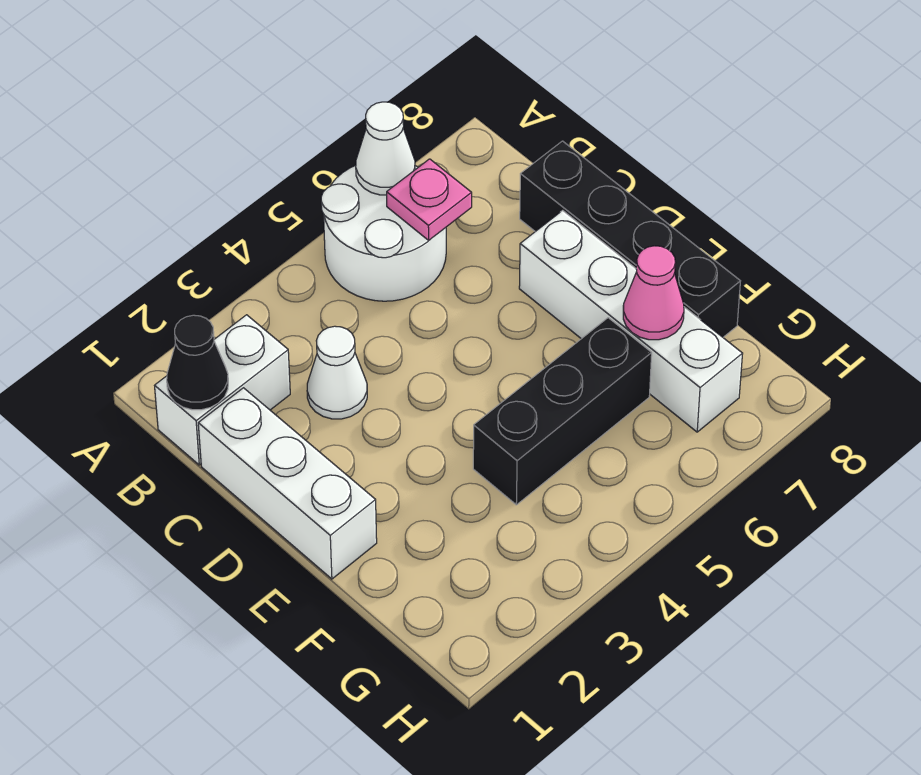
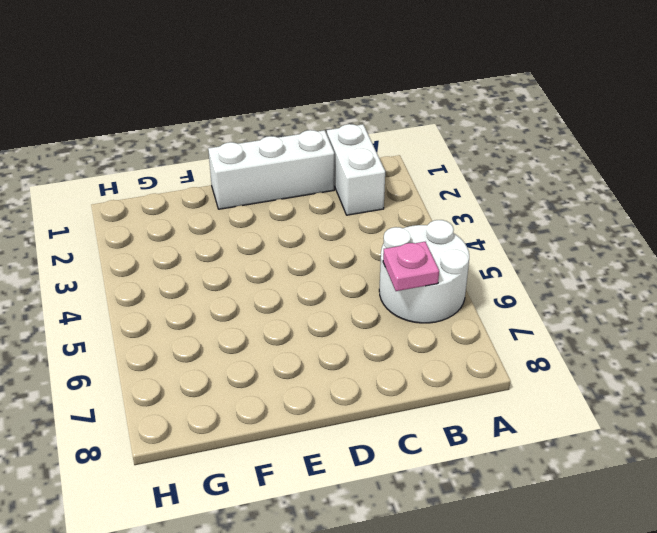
none -> white cone C3 level 1
none -> black brick C8:F8 level 1

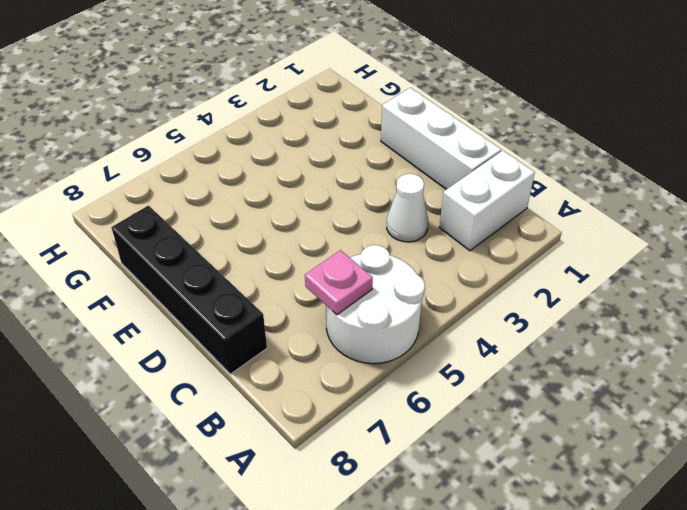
none -> white brick D7:G7 level 1
none -> black brick F4:F6 level 1

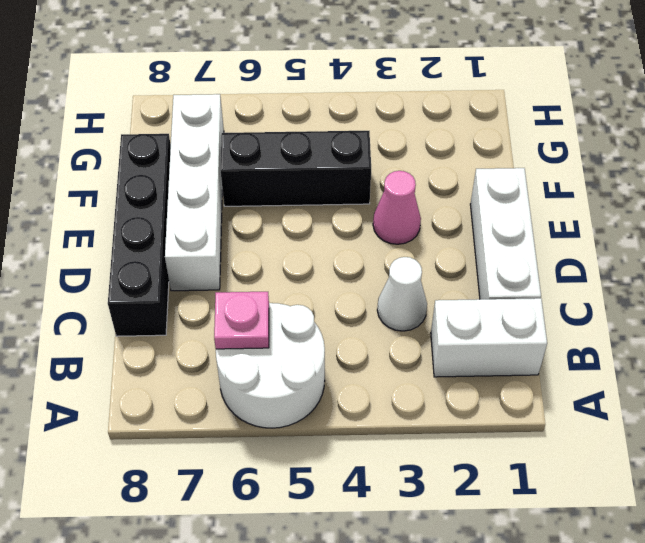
pink cone E3 level 1 -> pink cone F7 level 2
none -> white cone A6 level 2
none -> black cone B1 level 2

